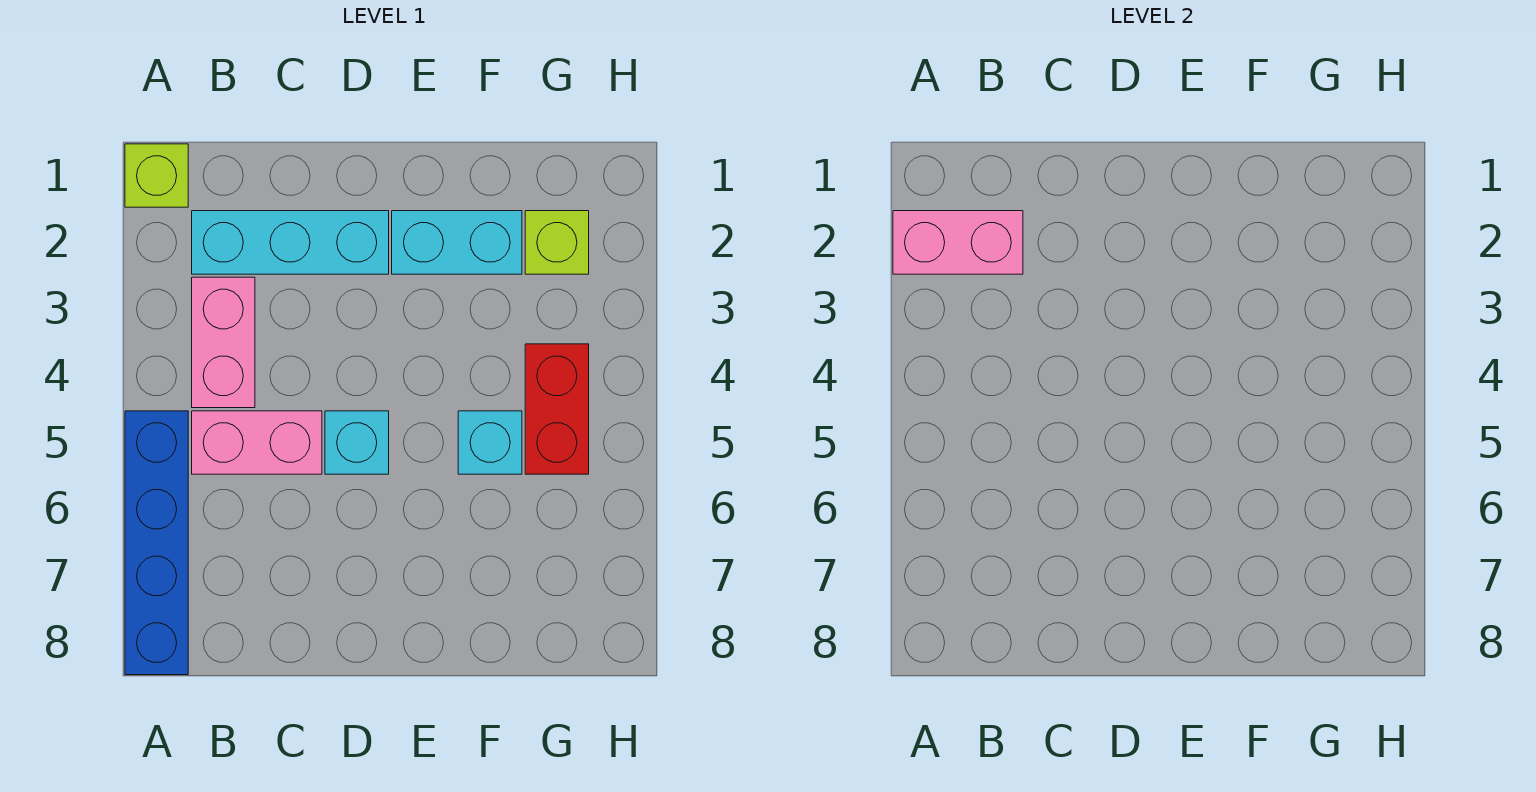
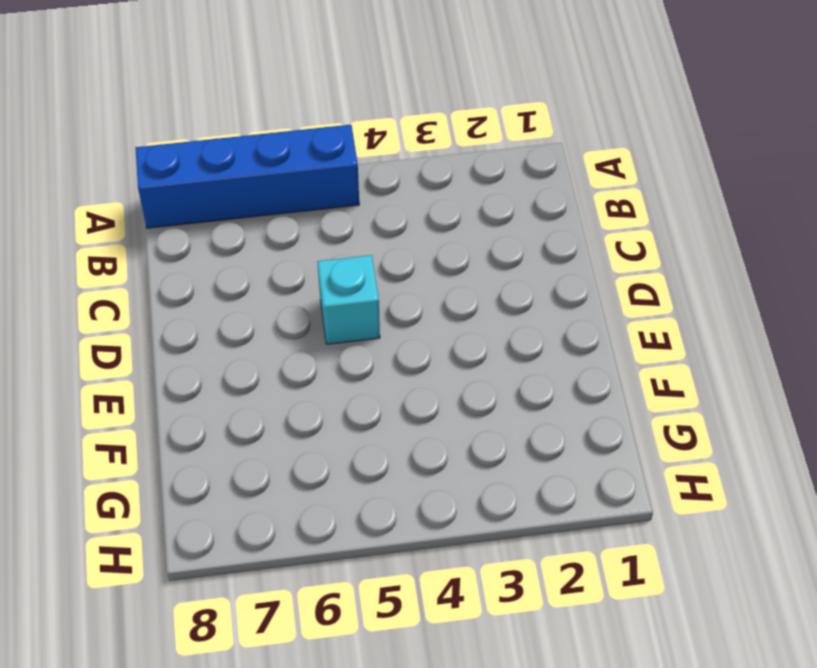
none -> lime brick A1 level 1
none -> cyan brick B2:D2 level 1

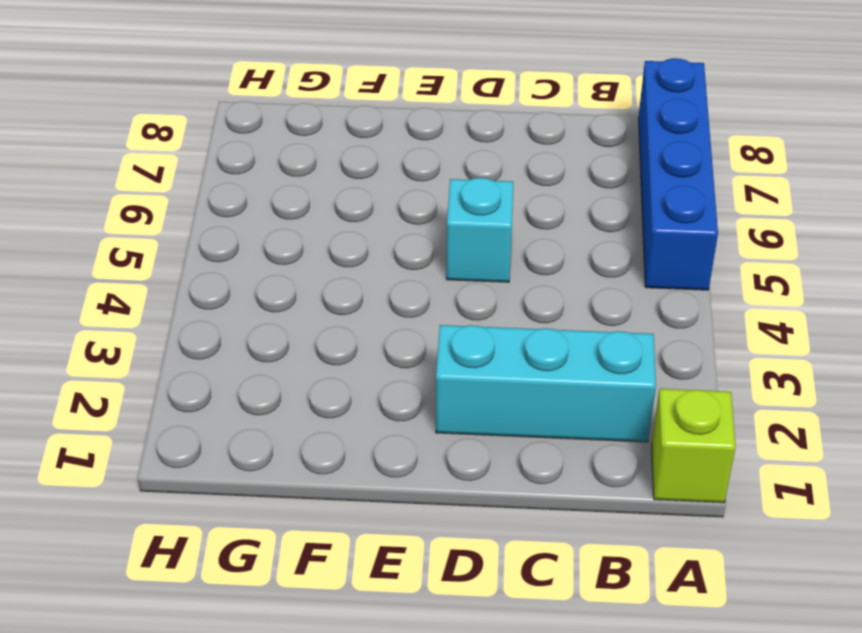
none -> pink brick B3:B4 level 1
none -> pink brick B5:C5 level 1

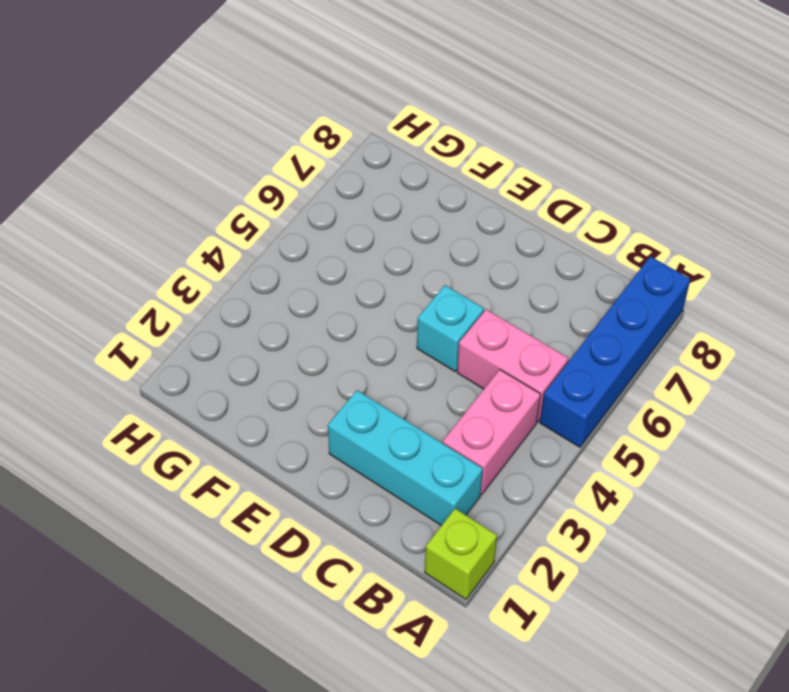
none -> cyan brick E2:F2 level 1
none -> cyan brick F5 level 1

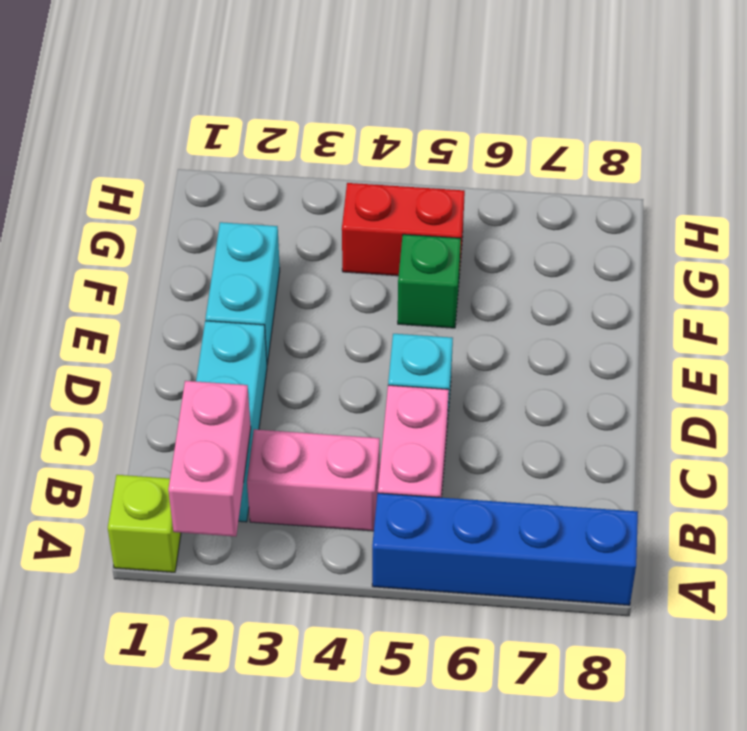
green brick F5 level 1 -> cyan brick F5 level 1
none -> lime brick G2 level 1

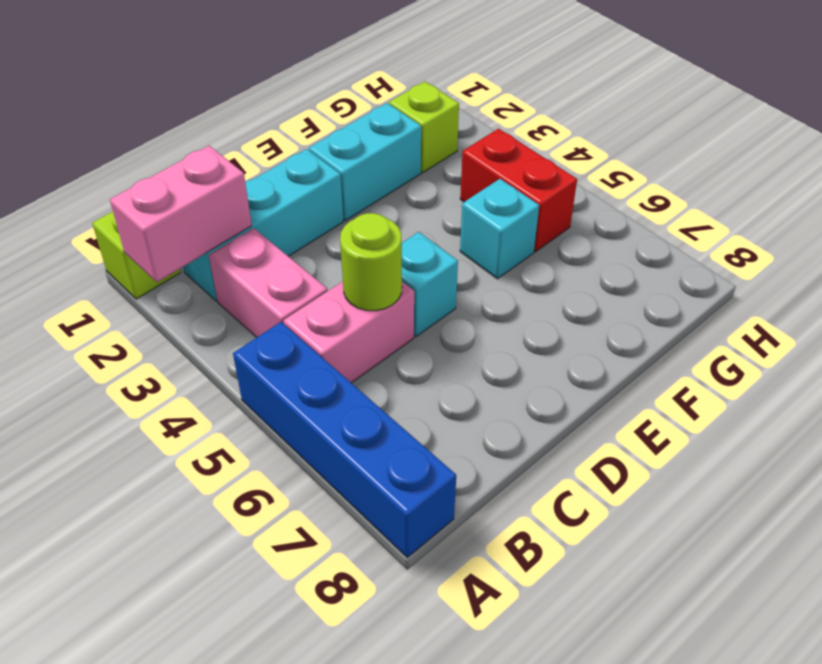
lime round brick C5 level 2 -> none

